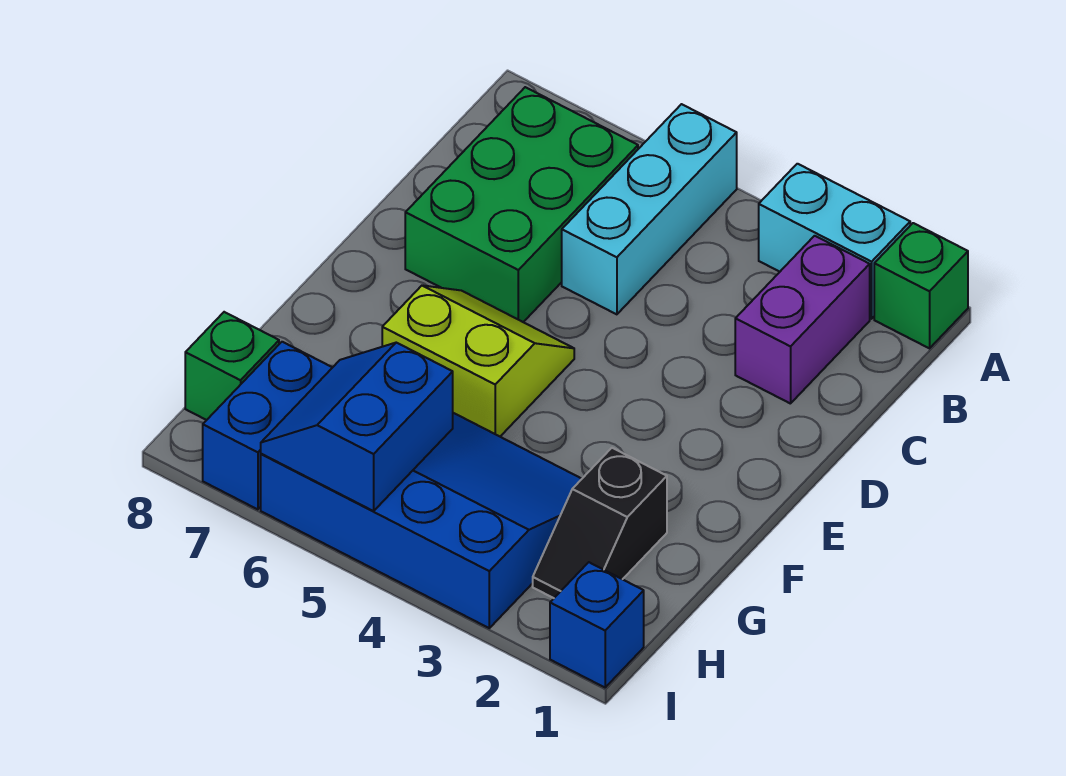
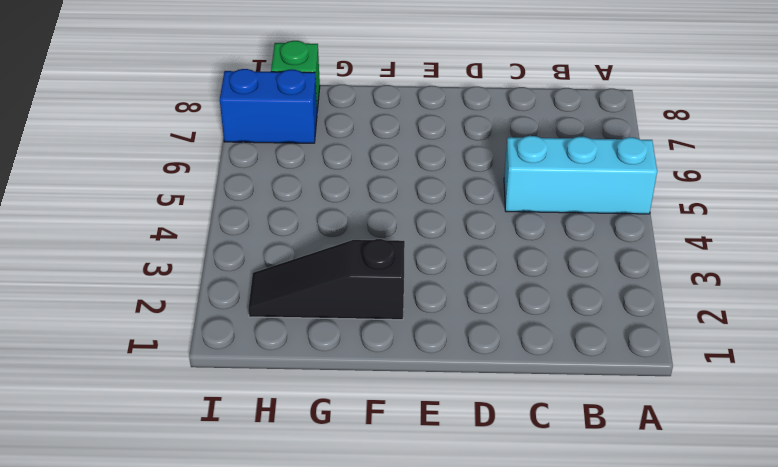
black slope F2:H2 level 1 top F -> black slope G2:H2 level 1 top G
none -> green brick A1 level 1
none -> cyan brick A2:A3 level 1
none -> purple brick B2:C2 level 1

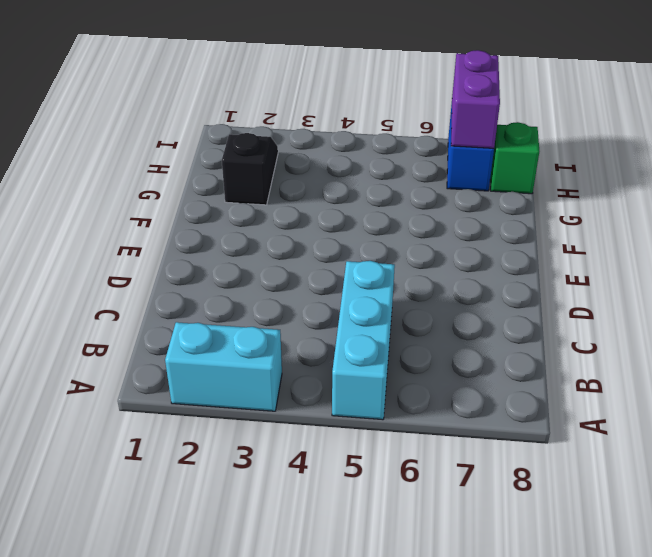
purple brick H7:I7 level 2 -> purple brick B2:C2 level 1
none -> green brick A1 level 1
none -> green brick B6:D7 level 1
none -> lime slope E5:F6 level 1 top F

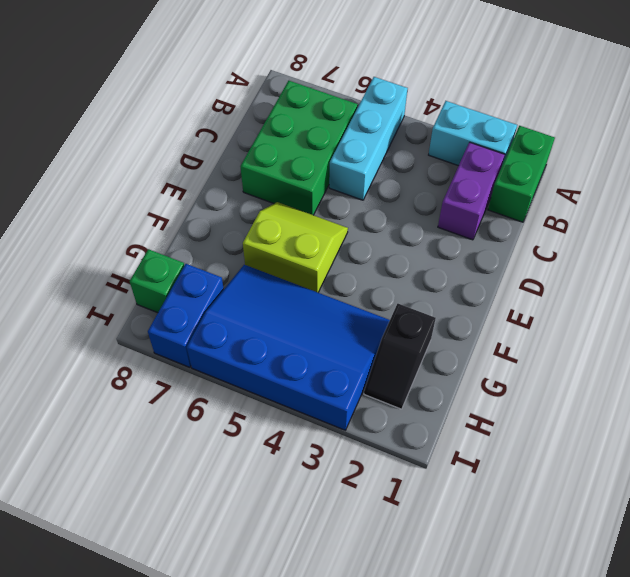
green brick A1:B1 level 1 -> green brick A1 level 1
none -> blue brick I1 level 1
none -> blue slope H5:I6 level 2 top 5

